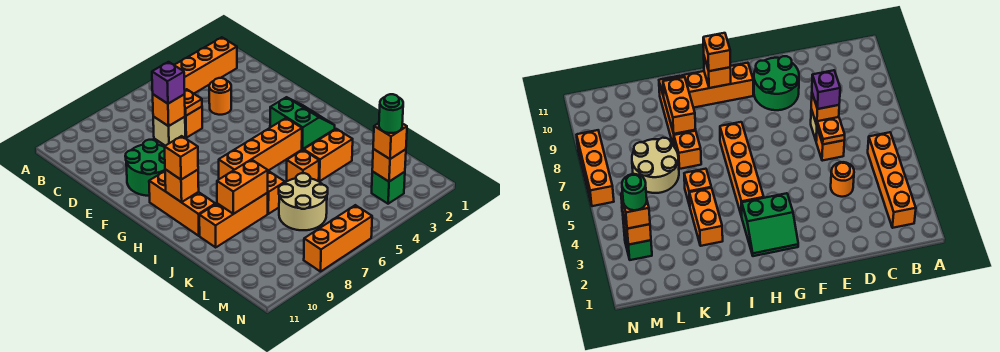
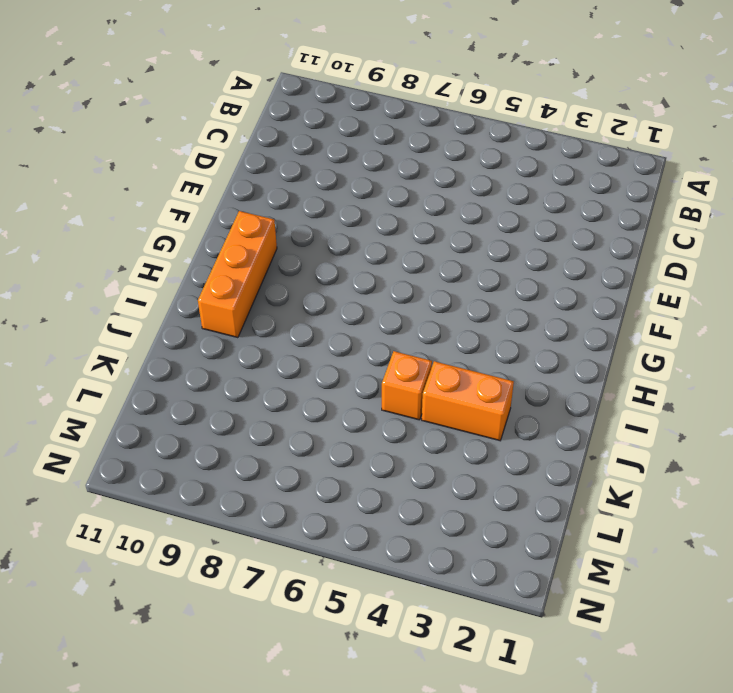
none -> orange brick B2:B5 level 1
none -> orange round brick D4 level 1
none -> orange brick D6 level 1

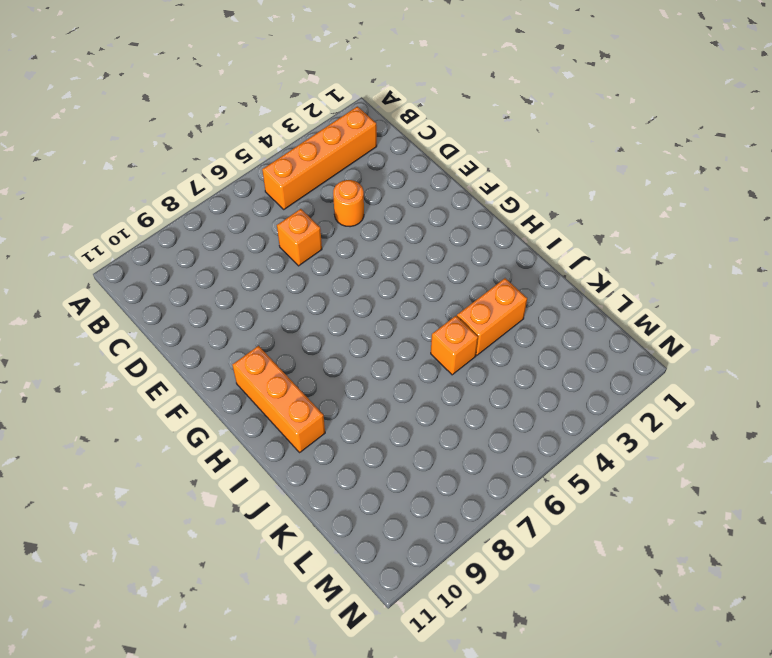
none -> tan brick D7 level 1
none -> green round brick E9:F10 level 1
none -> green slope G2:H3 level 1 top 3

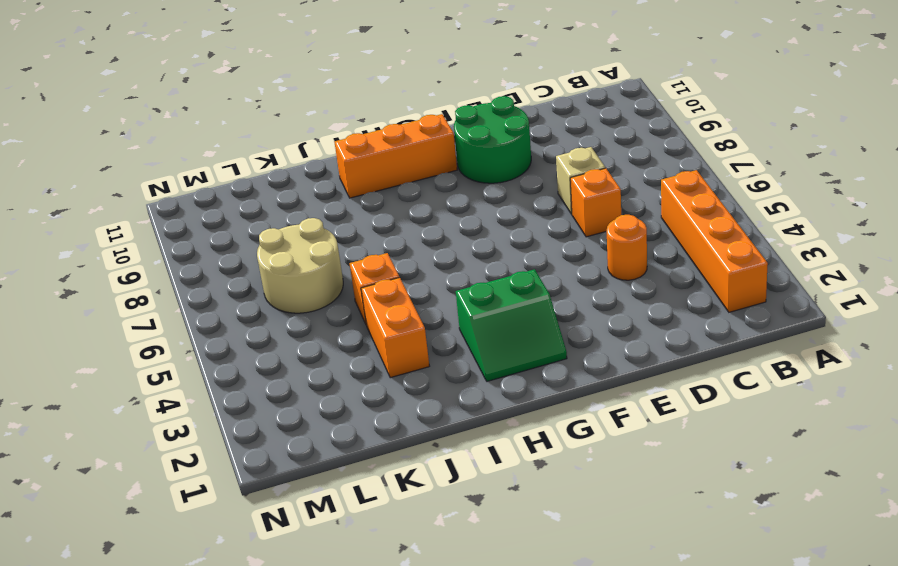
none -> orange brick H4:H7 level 1
none -> orange brick J7 level 1
none -> orange brick J8:J10 level 1

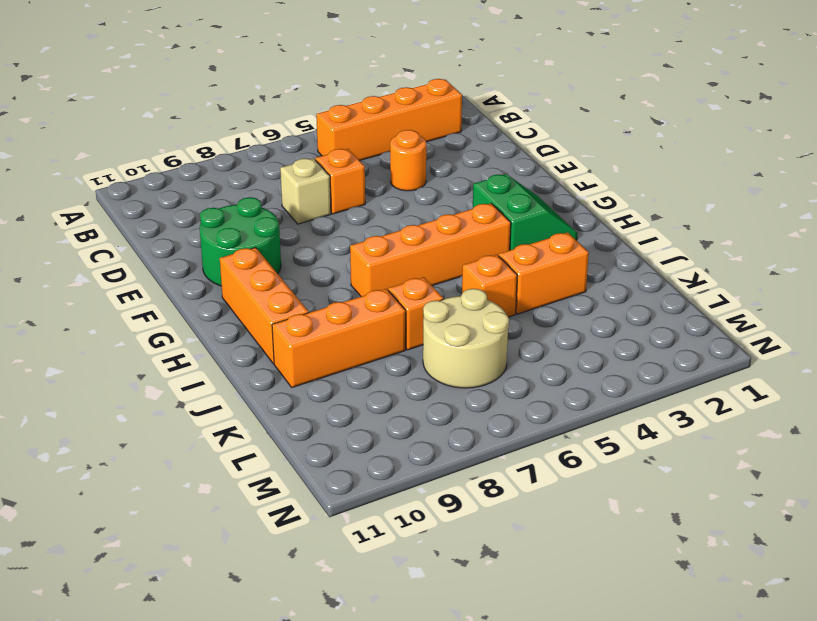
none -> green brick M3 level 1
none -> orange brick N6:N8 level 1
none -> orange plate D6 level 2

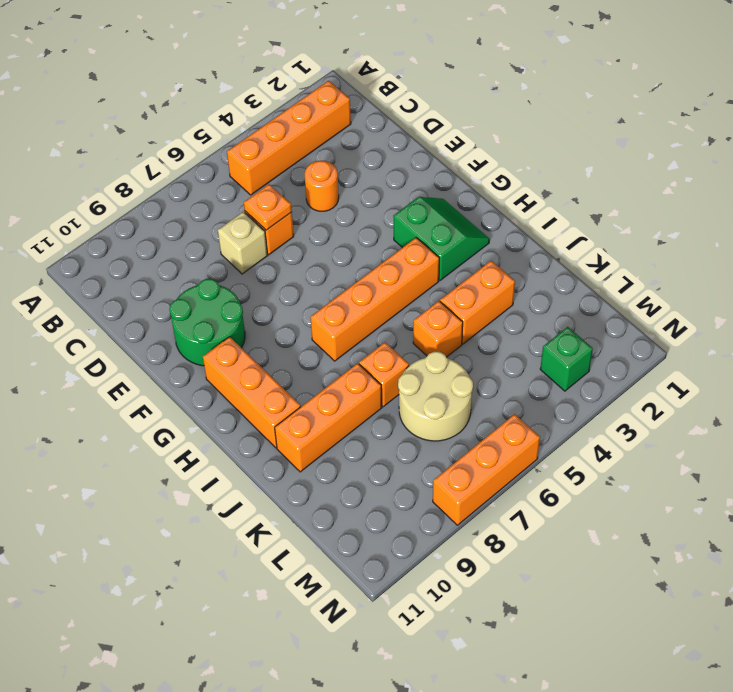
none -> orange brick D7 level 2
none -> orange brick H10 level 2
none -> orange brick J8:J9 level 2

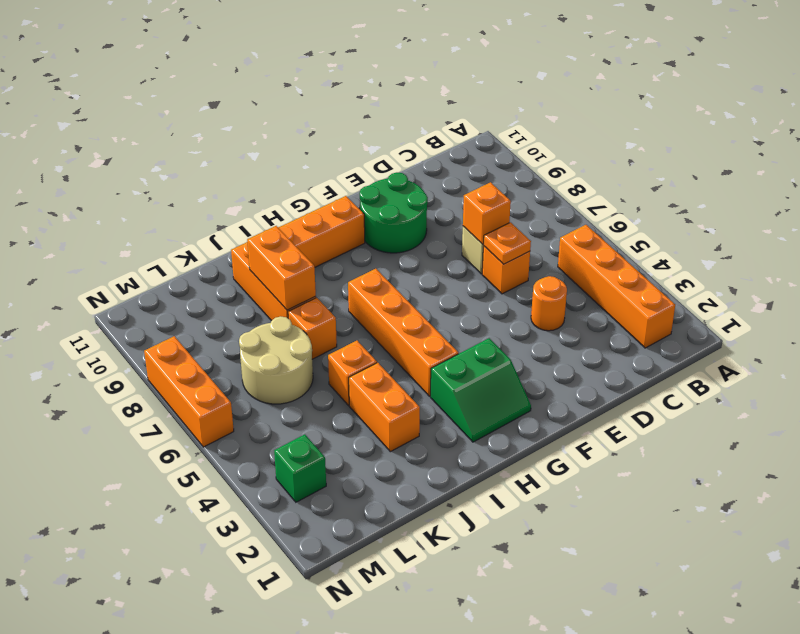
none -> orange brick H10 level 2
none -> orange brick M3 level 2
none -> purple brick D7 level 3

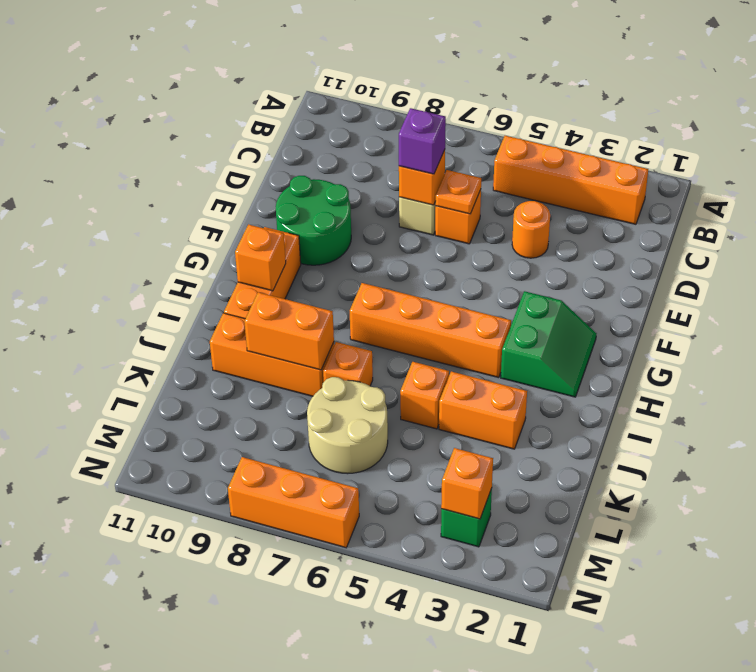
none -> orange brick H10 level 3
none -> orange brick M3 level 3
none -> green round brick M3 level 4

